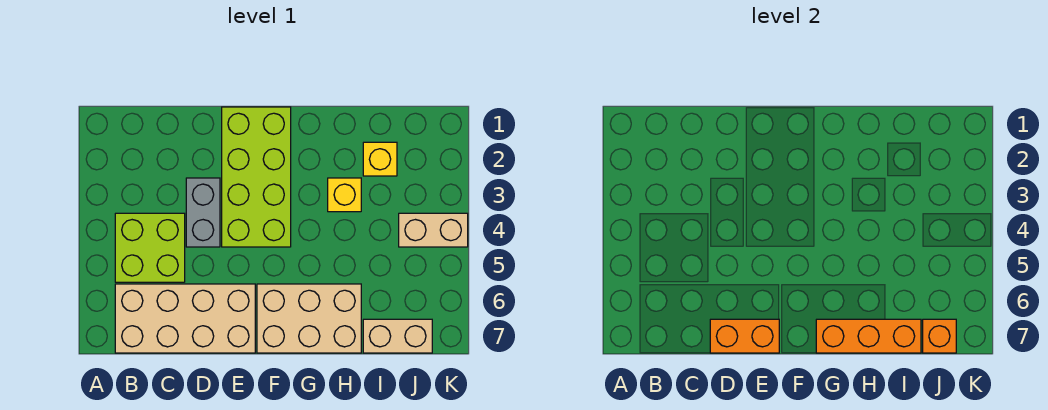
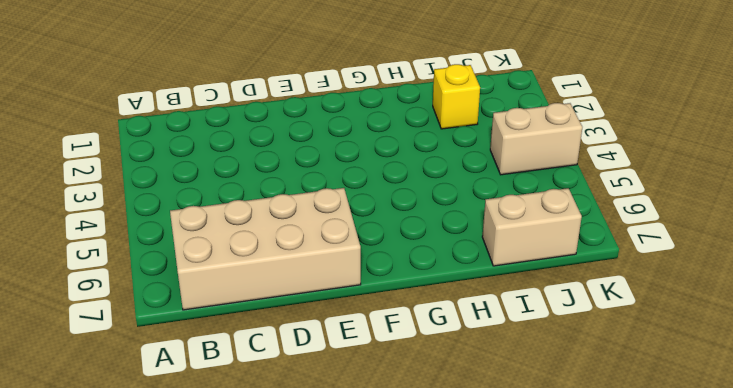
none -> lime brick B4:C5 level 1
none -> grey brick D3:D4 level 1
none -> lime brick E1:F4 level 1

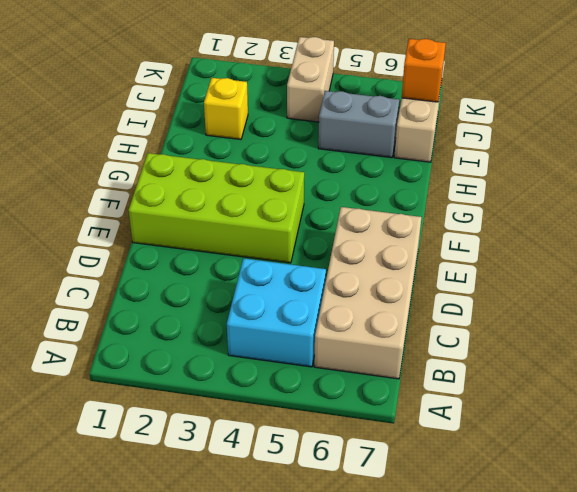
cyan brick B4:C5 level 1 -> lime brick B4:C5 level 1
grey brick I5:I6 level 1 -> grey brick D3:D4 level 1
none -> tan brick F6:H7 level 1
none -> yellow brick H3 level 1
none -> orange brick D7:E7 level 2

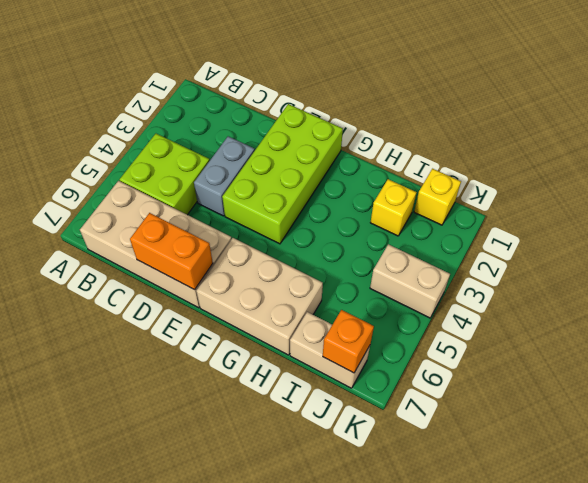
yellow brick J1 level 1 -> yellow brick H3 level 1
none -> orange brick G7:I7 level 2

